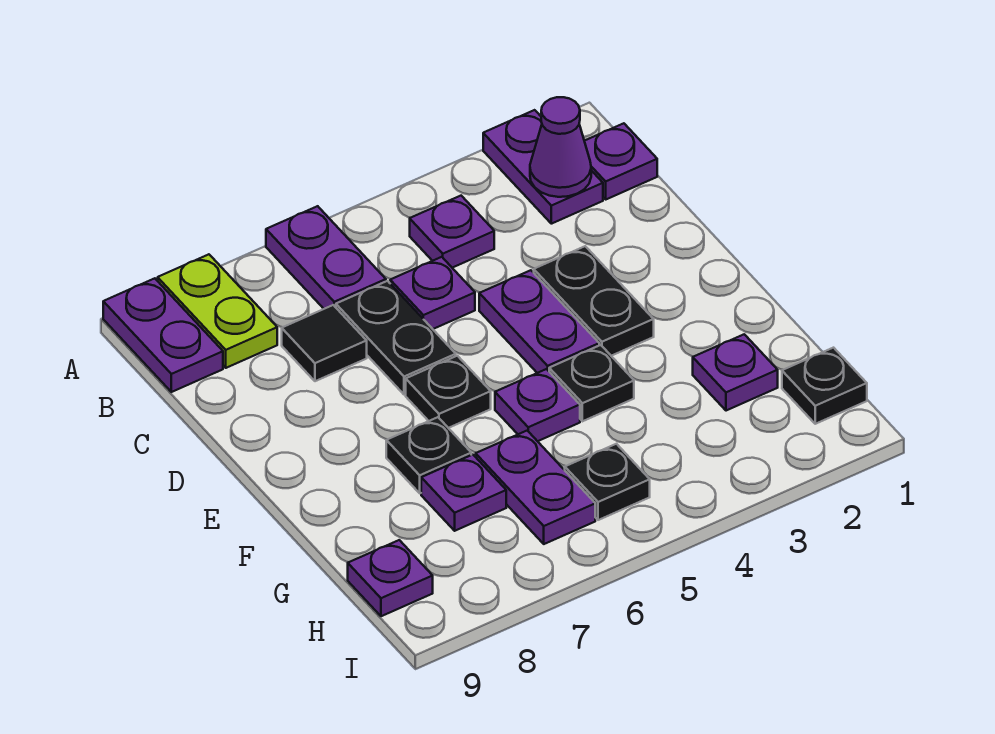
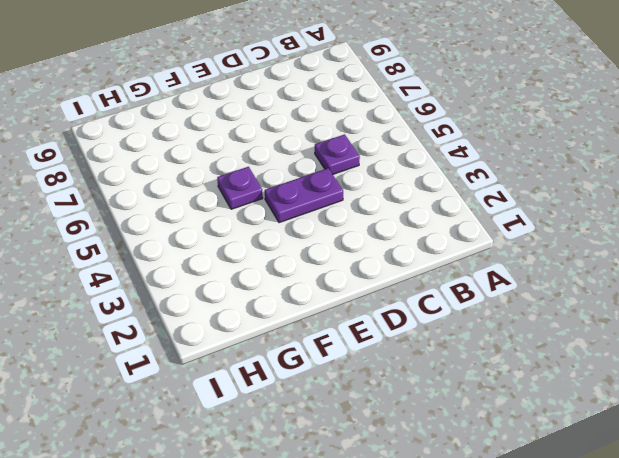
none -> purple plate A2:B2 level 1
none -> purple plate A6:B6 level 1
none -> lime plate A8:B8 level 1

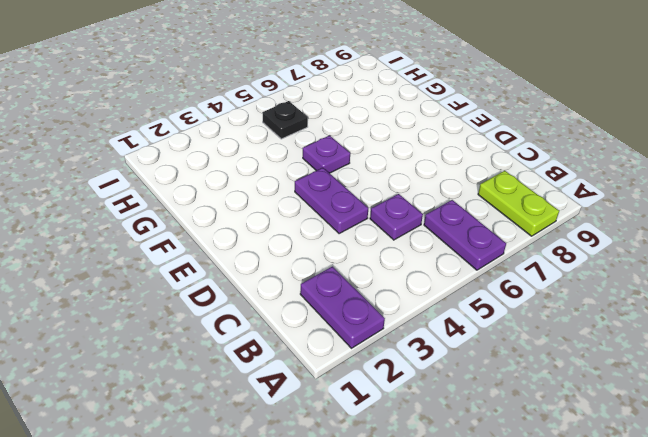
none -> purple plate A9:B9 level 1
none -> purple plate B1 level 1
none -> purple plate B4 level 1

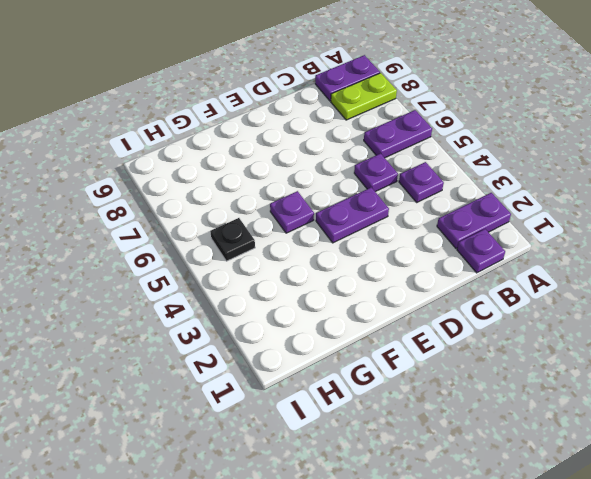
none -> black plate C6:D6 level 1
none -> black tile C7 level 1
none -> black plate D3:E3 level 1

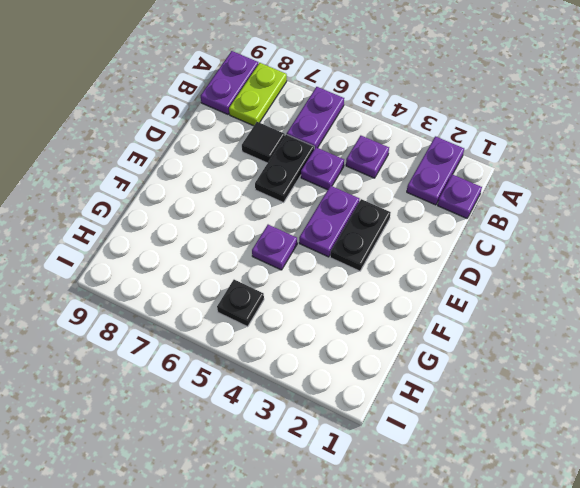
none -> black plate E6 level 1
none -> black plate F4 level 1
none -> black plate F7 level 1

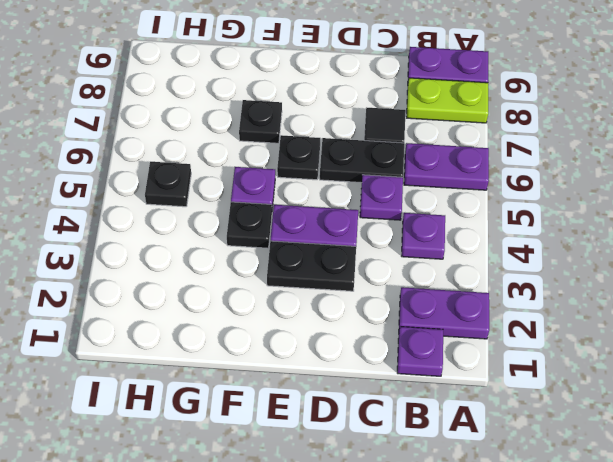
none -> purple plate G2 level 1
none -> purple plate G6:H6 level 1
none -> purple plate G7 level 1

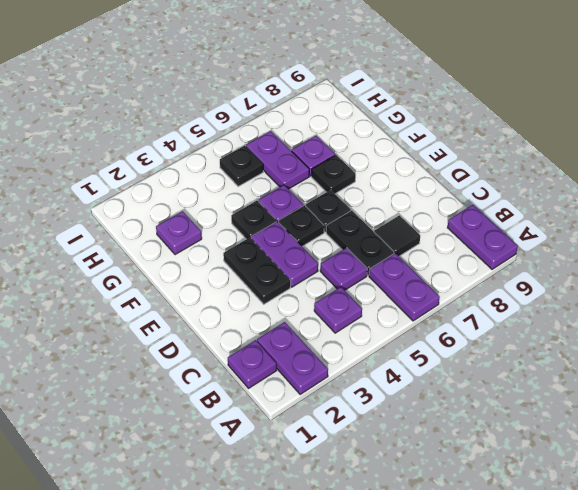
black plate E5 level 1 -> black plate H1 level 1
none -> lime plate A8:B8 level 1
none -> purple plate H9 level 1
none -> purple cone B2 level 2

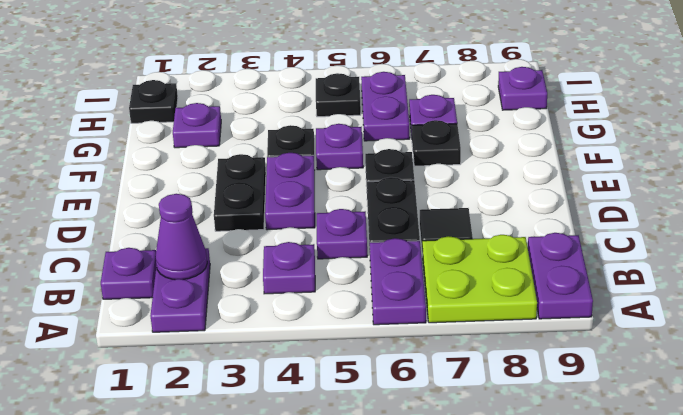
lime plate A7:B8 level 1 -> lime plate A8:B8 level 1

